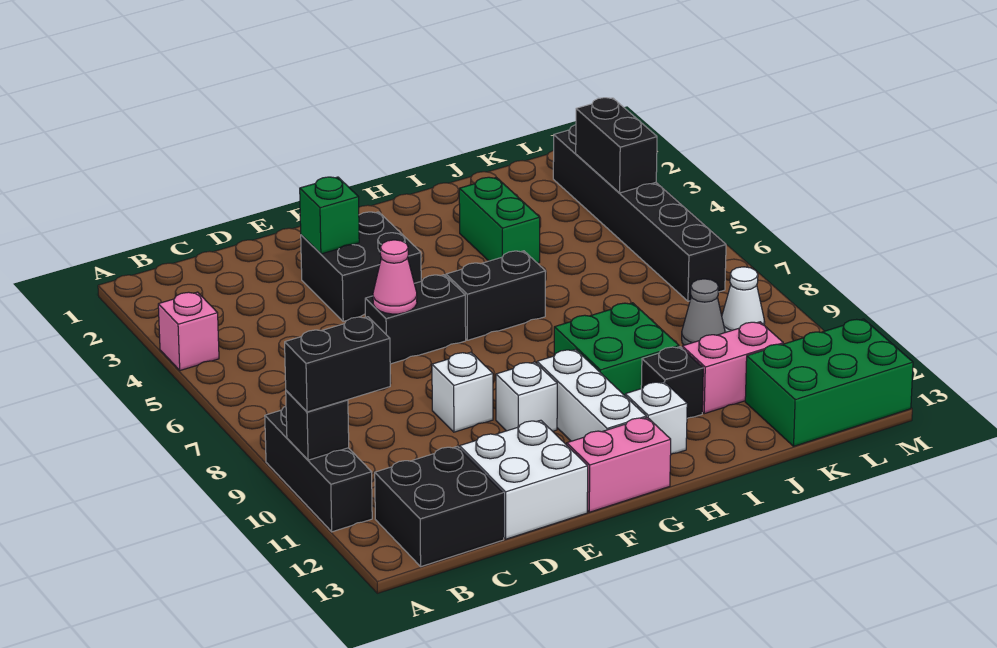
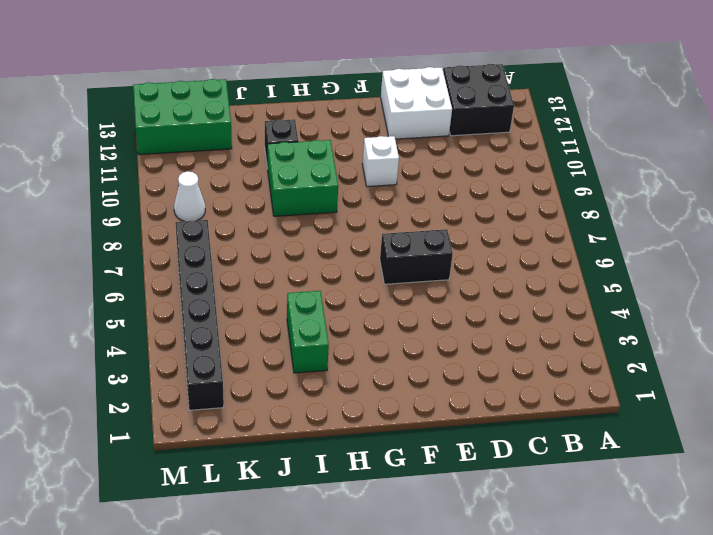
none -> pink brick A4 level 1
none -> black brick A9:A11 level 1
none -> black brick E3:F4 level 1

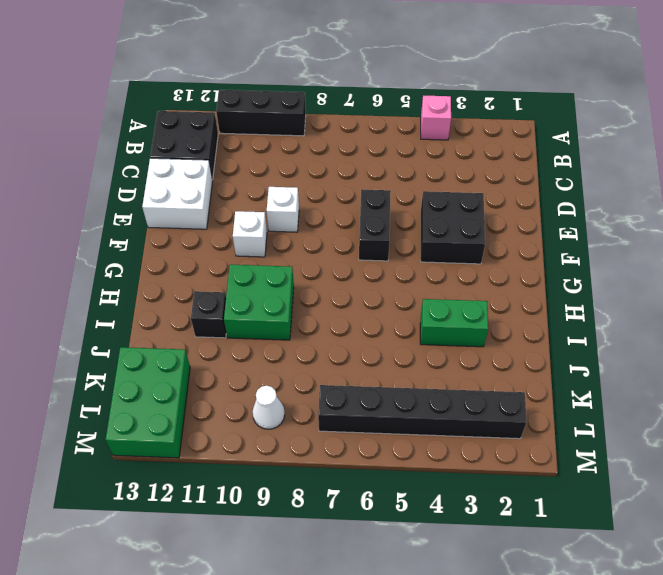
none -> pink brick F13:G13 level 1
none -> black brick G6:H6 level 1
none -> white brick G10:G12 level 1

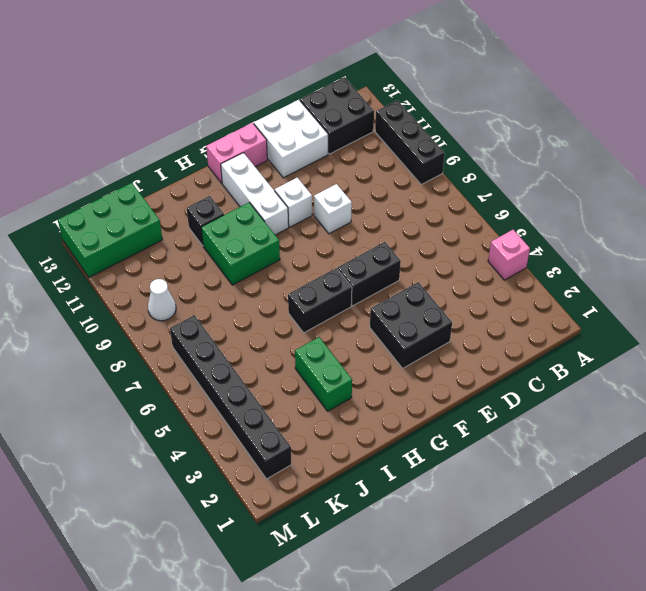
none -> white brick H12 level 1
none -> pink brick J11:K11 level 1
none -> grey cone K9 level 1

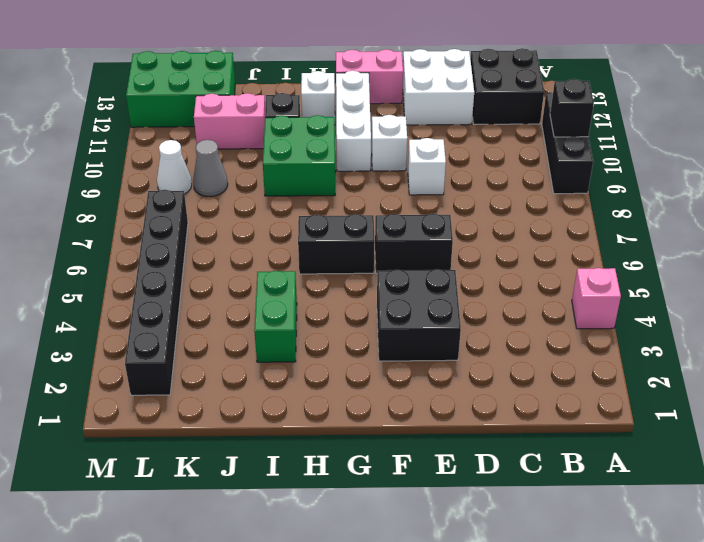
none -> green brick E3 level 2
none -> pink cone E6 level 2
none -> black brick L3:L4 level 2

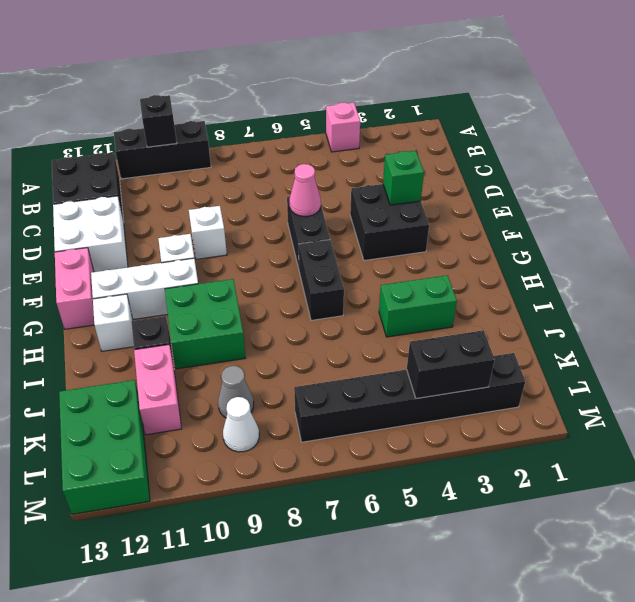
none -> black brick A10:B10 level 3

